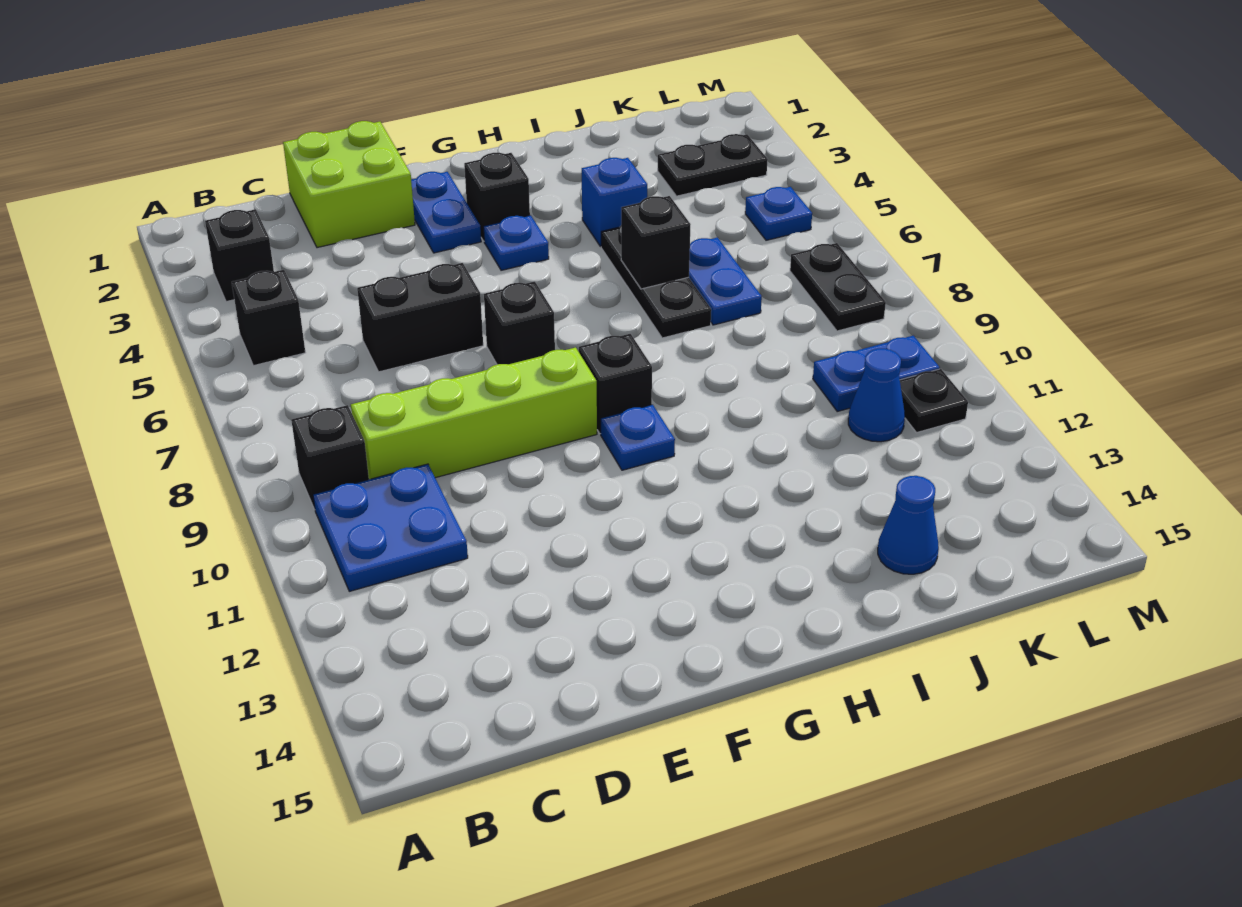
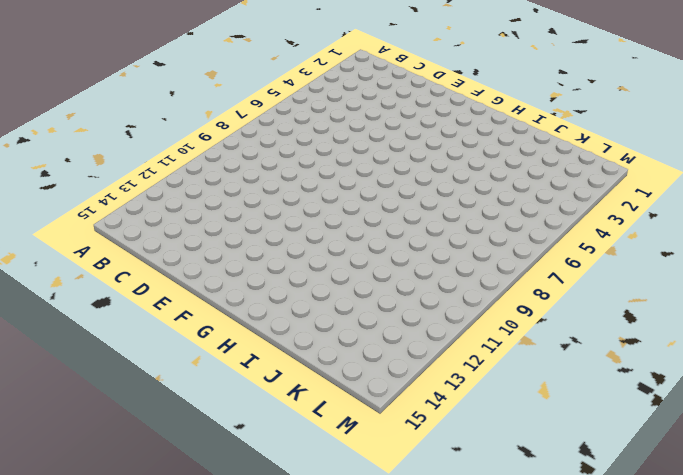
none -> black brick B3 level 1
none -> black brick B5 level 1
none -> black brick B9 level 1

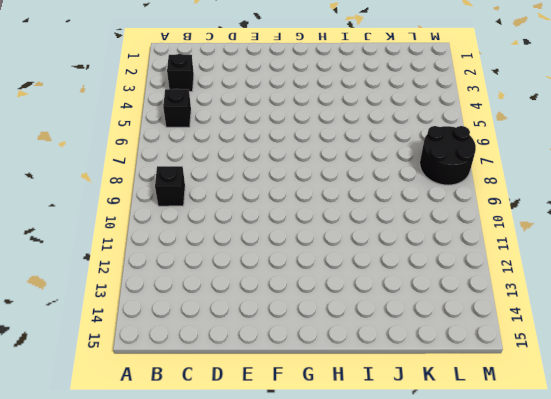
black round brick L7:M8 level 1 -> black plate L7:L8 level 1
none -> blue plate B10:C11 level 1
none -> lime brick C9:F9 level 1
none -> lime brick D1:E2 level 1

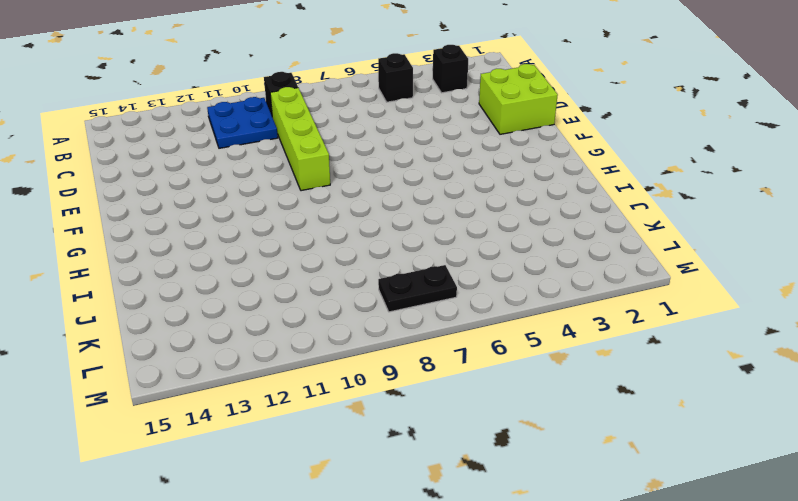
none -> black brick D6:E6 level 1
none -> blue plate F2:F3 level 1
none -> black brick F7 level 1

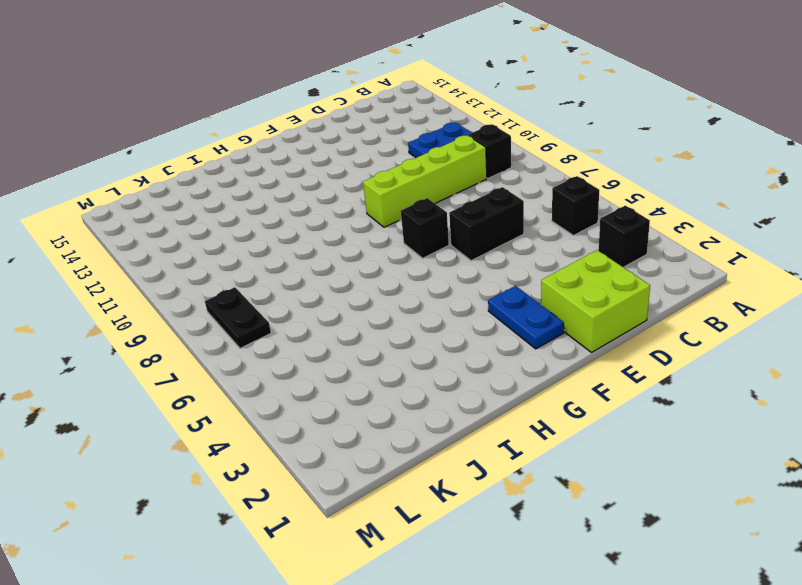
none -> black brick G3 level 1
none -> blue plate G4 level 1
none -> black brick G9 level 1

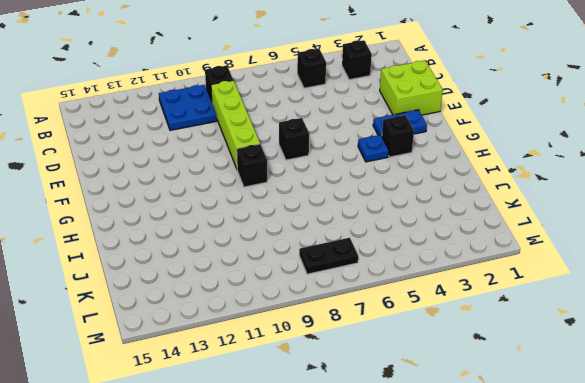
none -> black brick D6:E6 level 1
none -> blue plate G10 level 1
none -> blue brick I4 level 1

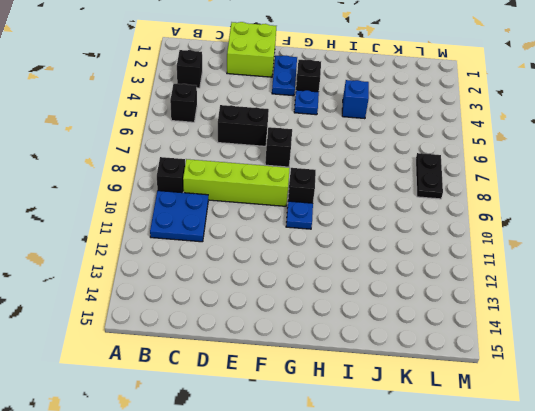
none -> black plate I5:I7 level 1
none -> blue plate J6:J7 level 1
none -> blue cone J14 level 1

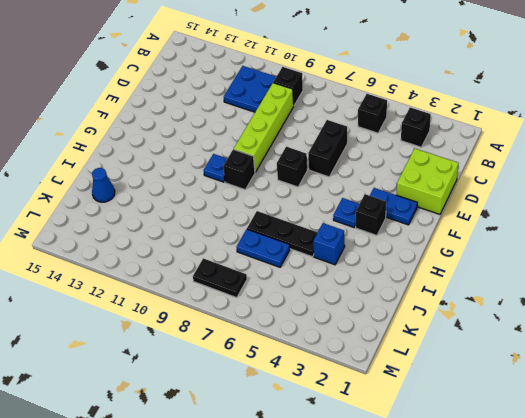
none -> black plate K3:L3 level 1
none -> blue plate K10:L10 level 1
none -> blue cone K11 level 1

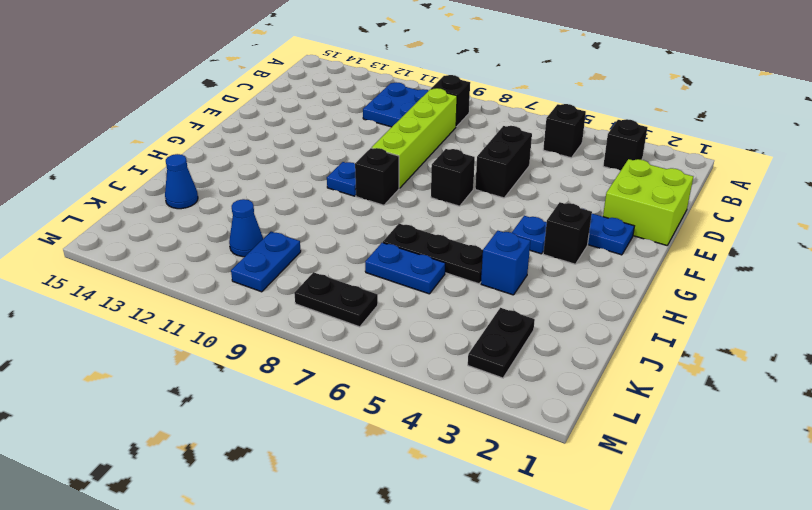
none -> blue plate L5 level 1
none -> black plate L11 level 1
none -> black brick I6 level 2

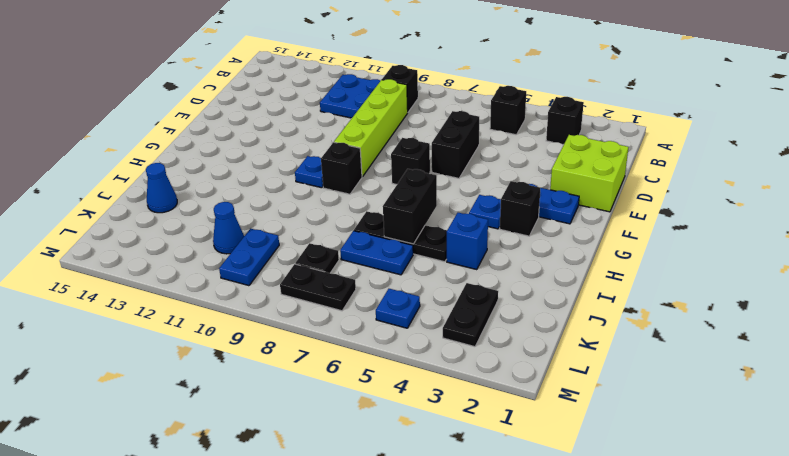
black brick H6:I6 level 2 -> black brick I6 level 2
black plate K8 level 1 -> black plate L11 level 1

